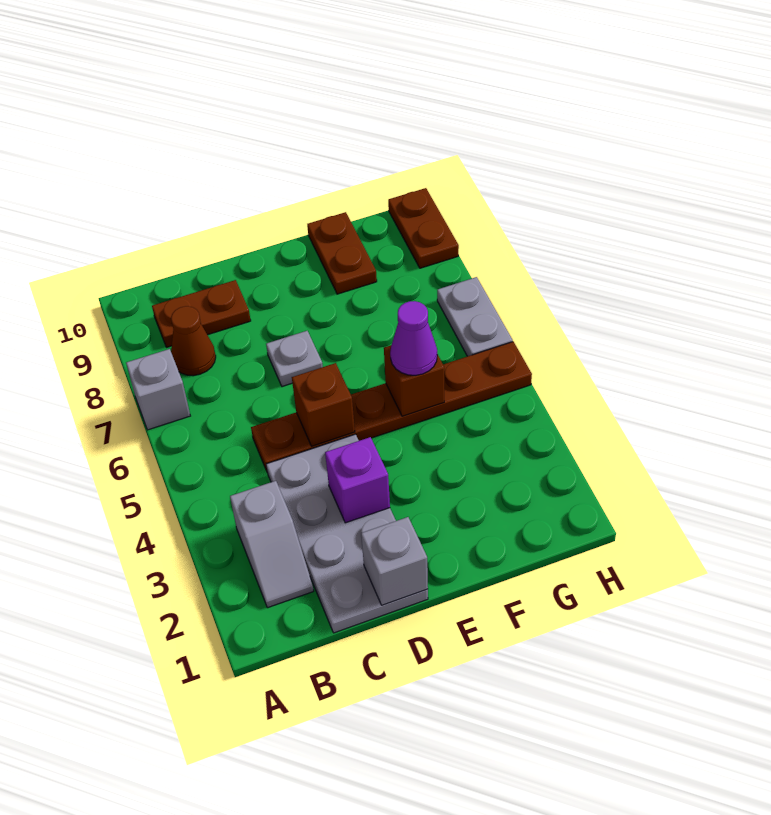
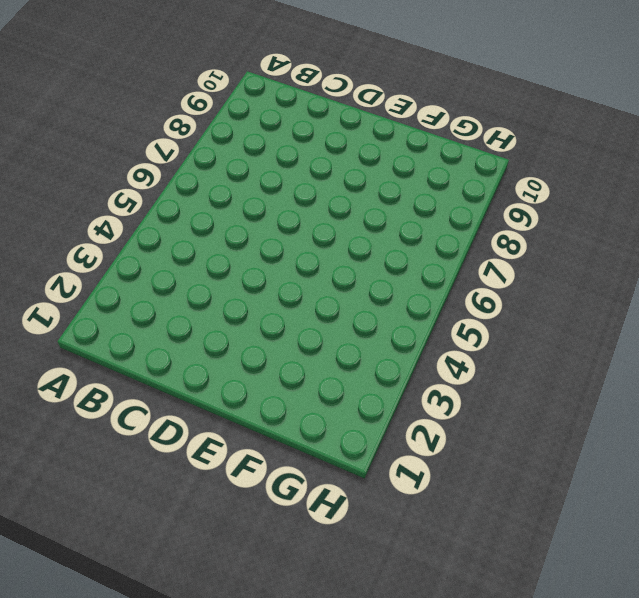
none -> grey brick A7 level 1
none -> grey slope B2:B3 level 1 top 3
none -> brown cone B8 level 1

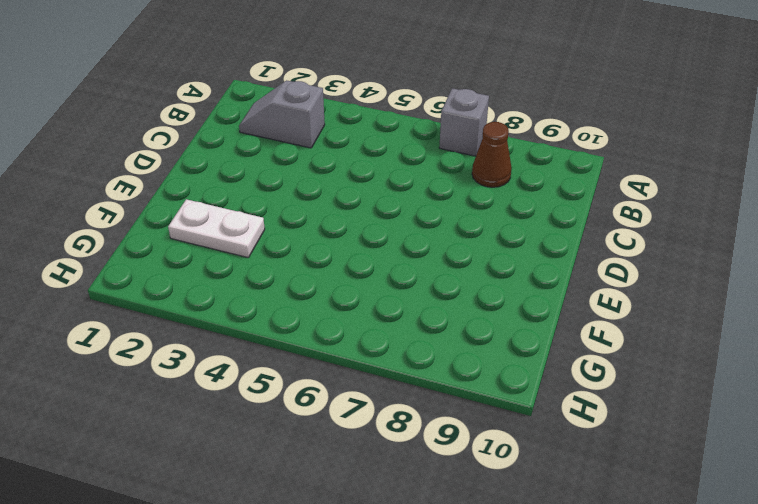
white plate F2:F3 level 1 -> none
none -> brown plate B9:C9 level 1
none -> grey plate C1:D4 level 1
none -> brown plate C5:H5 level 1

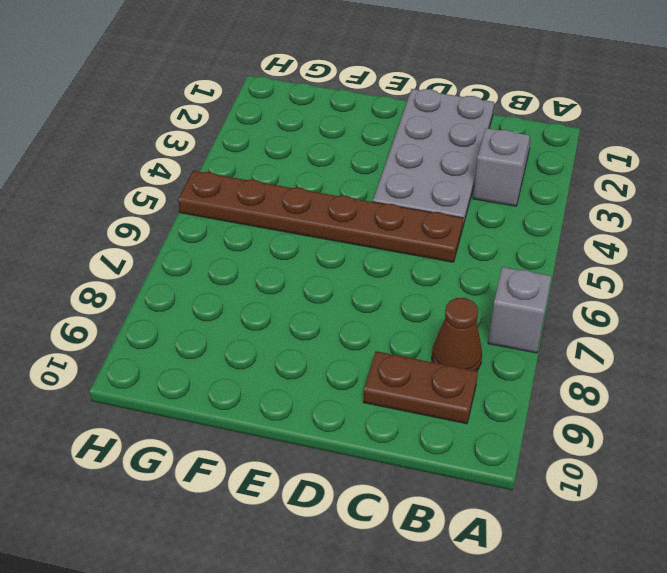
none -> grey plate D7 level 1
none -> brown plate F9:F10 level 1
none -> grey plate H6:H7 level 1

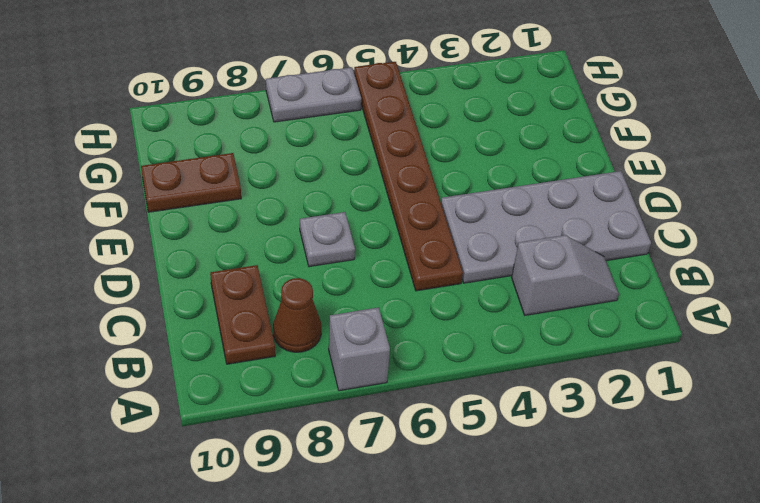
none -> brown plate H9:H10 level 1
none -> grey brick D1 level 2
none -> purple brick D3 level 2

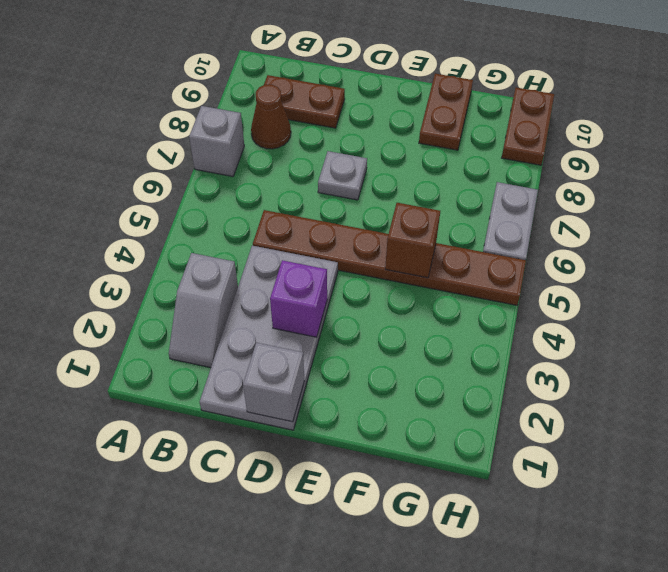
none -> brown brick D5 level 2
none -> purple cone F5 level 3

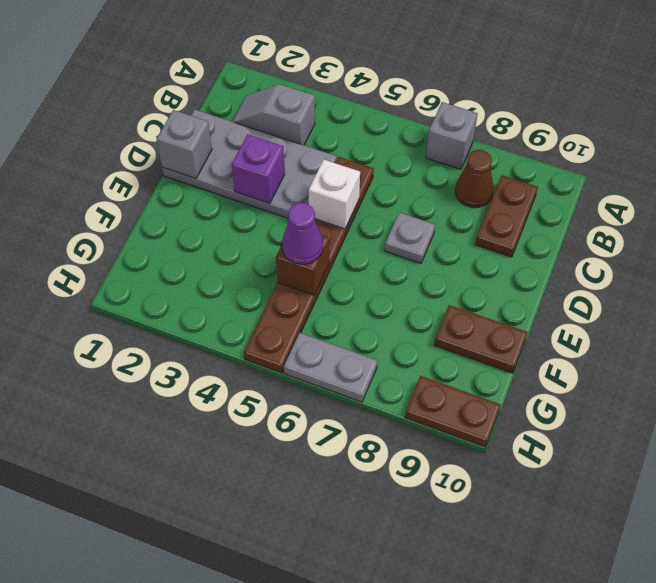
white brick D5 level 2 -> brown brick D5 level 2

